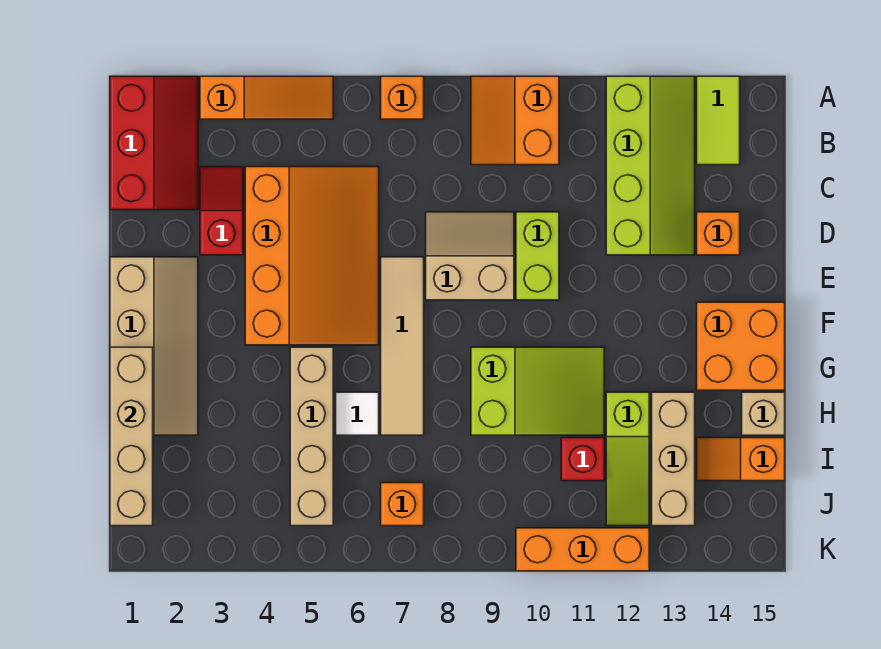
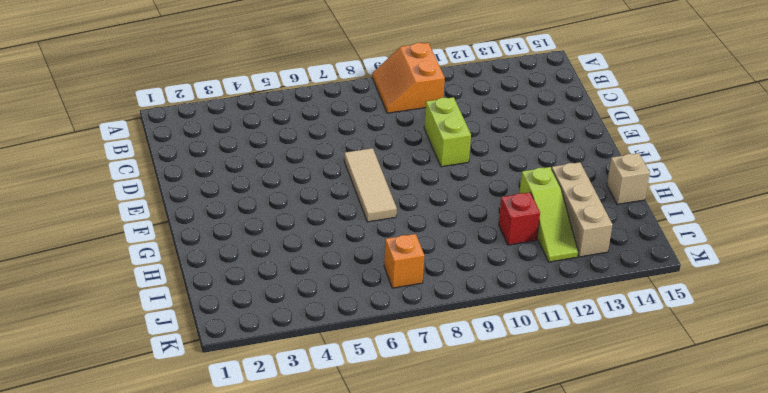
tan tile E7:G7 level 1 -> tan tile E7:H7 level 1
none -> red slope A1:C2 level 1 top 1
none -> orange slope A3:A5 level 1 top 3
none -> orange brick A7 level 1

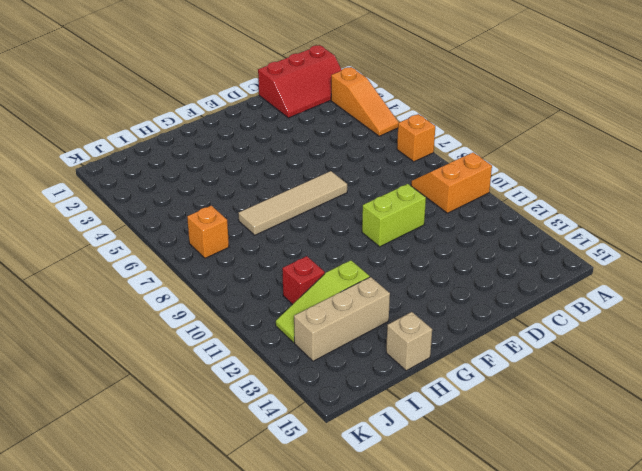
none -> lime slope A12:D13 level 1 top 12
none -> lime tile A14:B14 level 1
none -> red slope C3:D3 level 1 top D

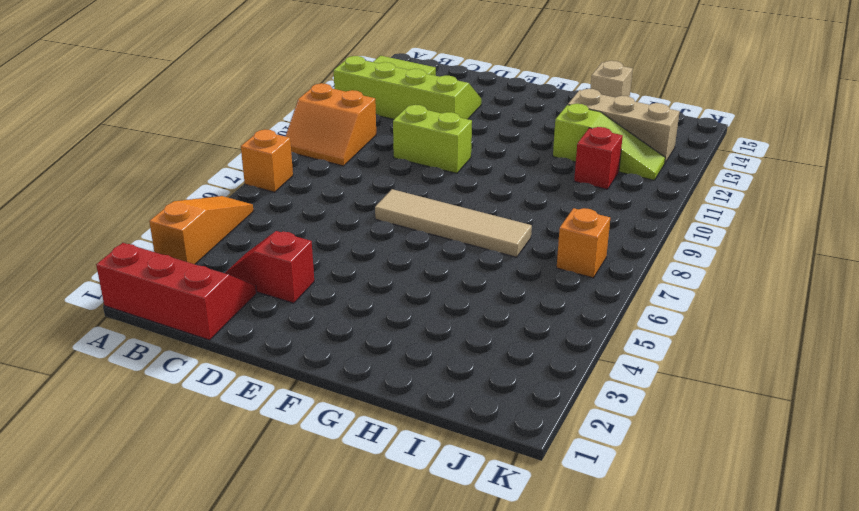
none -> orange slope C4:F6 level 1 top 4
none -> tan slope D8:E9 level 1 top E
none -> orange brick D14 level 1

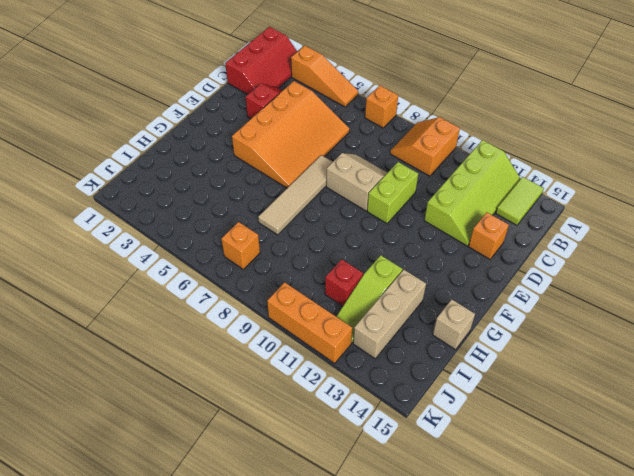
none -> tan slope E1:H2 level 1 top 1
none -> orange brick F14:G15 level 1
none -> tan brick G5:J5 level 1

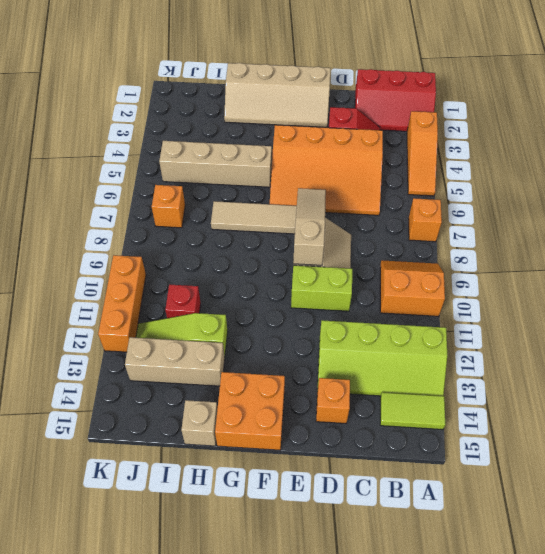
tan slope E7:E9 level 2 top 9 -> none
none -> lime slope G9:H11 level 1 top 9
none -> white tile H6 level 1
none -> orange slope I14:I15 level 1 top 15

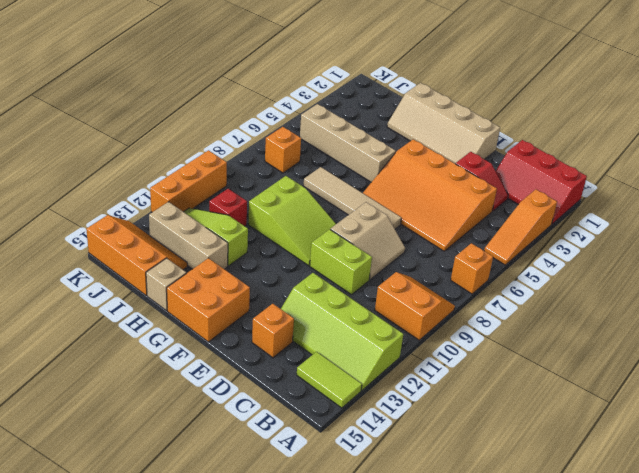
lime slope F9:H10 level 1 top H -> lime slope G9:H11 level 1 top 9
orange slope I14:K15 level 1 top 15 -> orange slope I14:I15 level 1 top 15
none -> white tile H6 level 1
none -> tan brick G1:J1 level 2

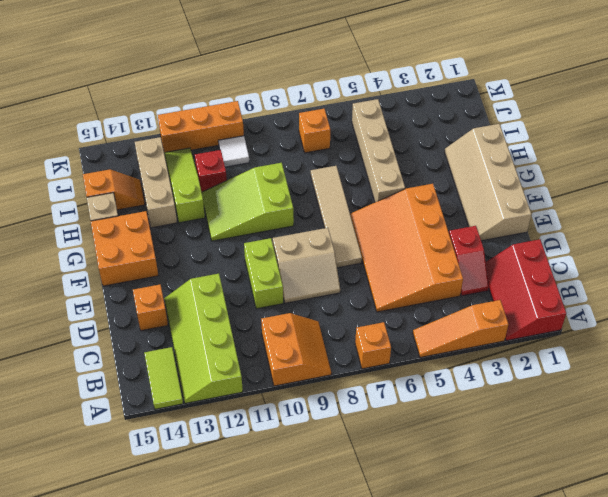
white tile J10 level 1 -> white tile H6 level 1
none -> tan brick G1:J1 level 2

